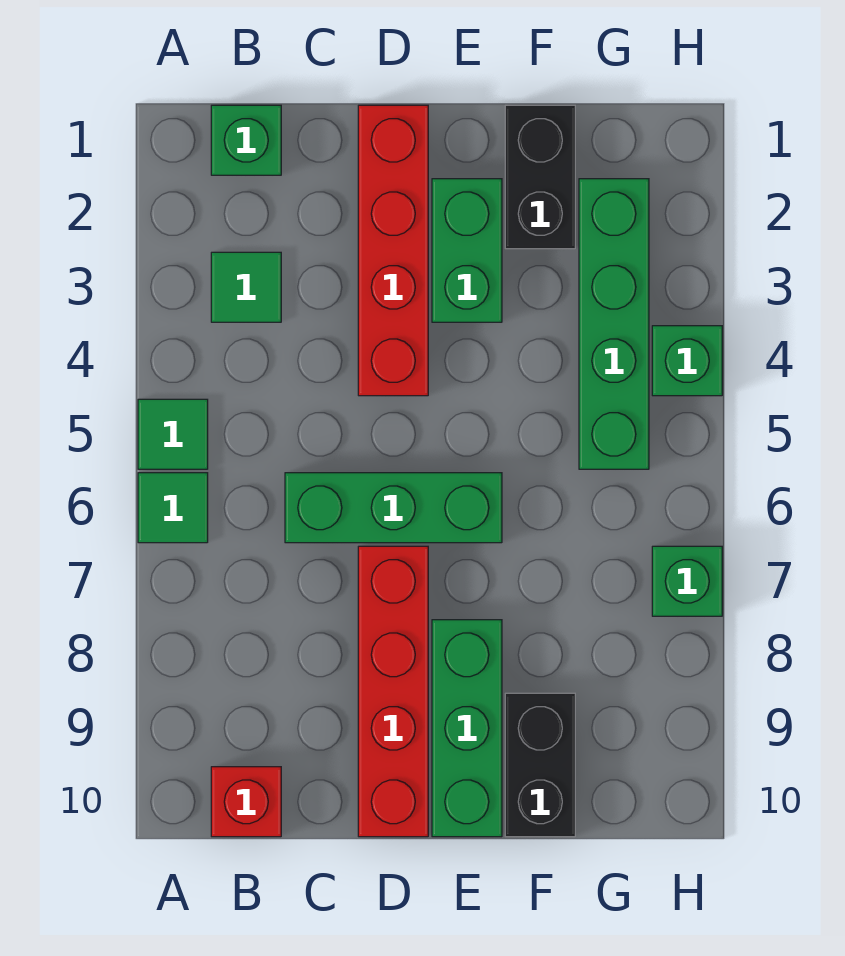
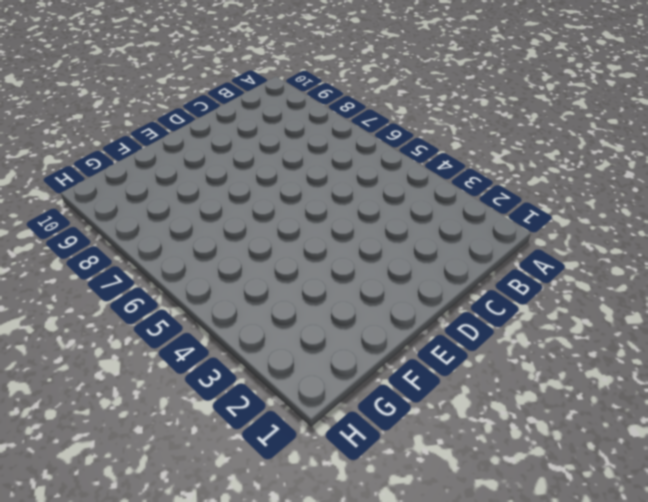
none -> green tile A5 level 1
none -> green tile A6 level 1
none -> green brick B1 level 1

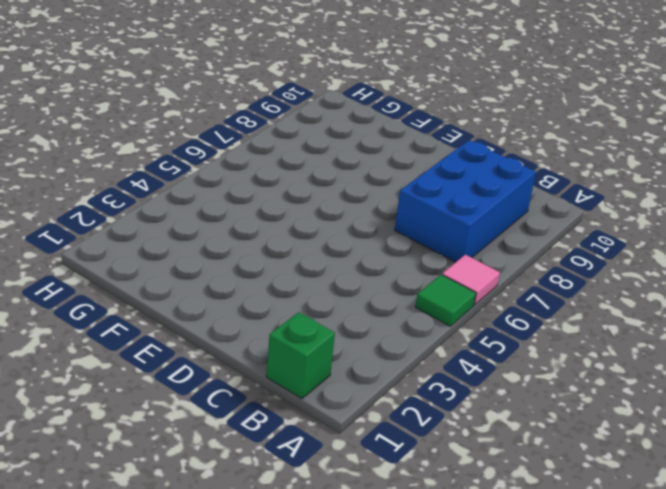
pink tile A6 level 1 -> green tile A6 level 1
blue brick B7:C9 level 1 -> none
none -> green tile B3 level 1
none -> red brick B10 level 1
none -> green brick C6:E6 level 1

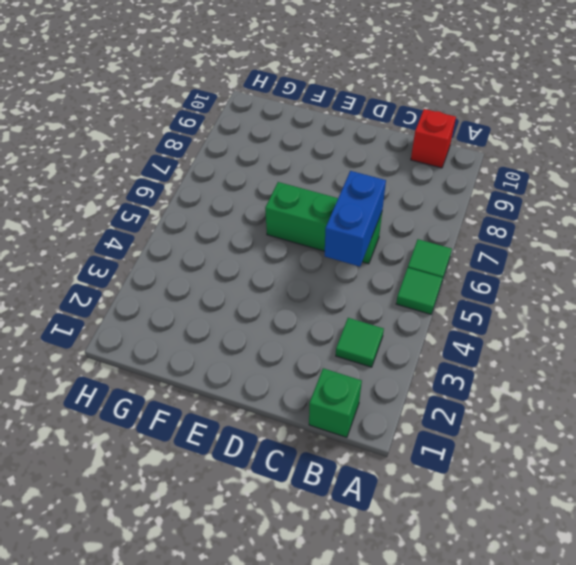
blue brick C5:C6 level 2 -> none
none -> red brick D1:D4 level 1
none -> red brick D7:D10 level 1
none -> green brick E2:E3 level 1

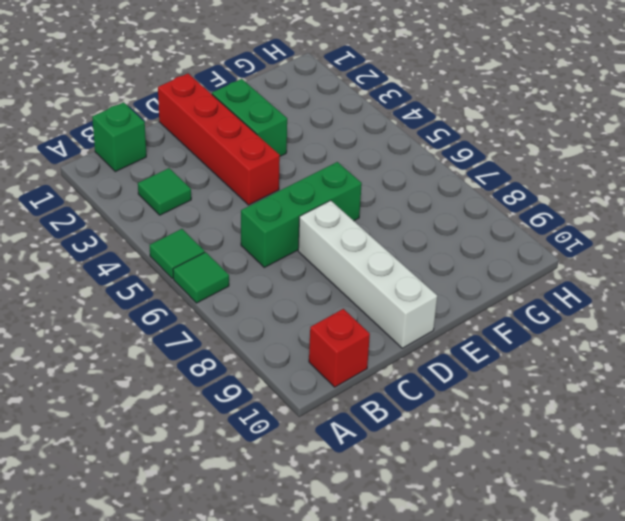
white brick D7:D10 level 1 -> red brick D7:D10 level 1
none -> green brick E8:E10 level 1
none -> black brick F1:F2 level 1
none -> black brick F9:F10 level 1

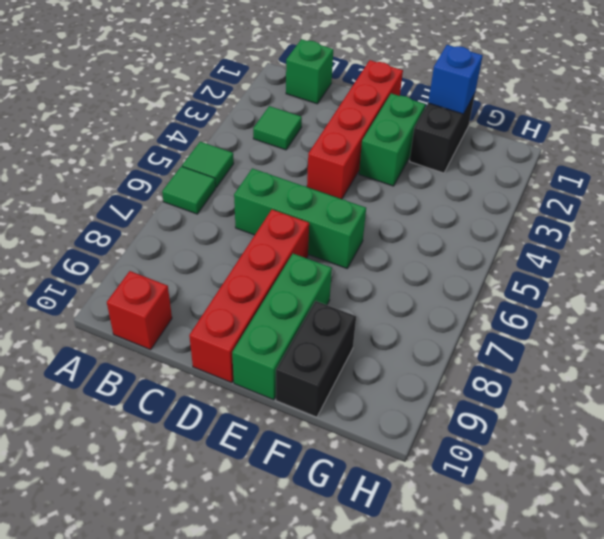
blue brick F1 level 2 -> none
none -> green brick G2:G5 level 1
none -> green brick H4 level 1
none -> green brick H7 level 1

